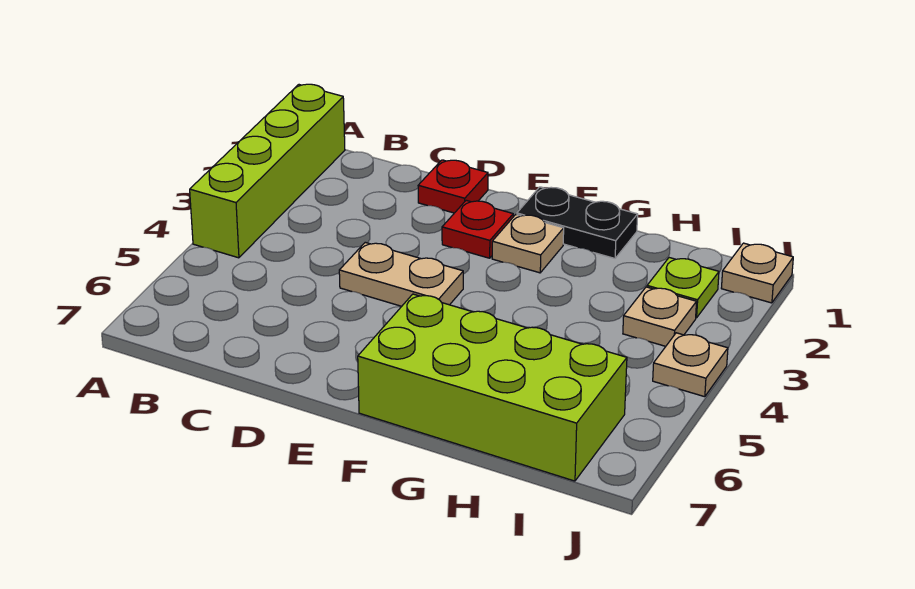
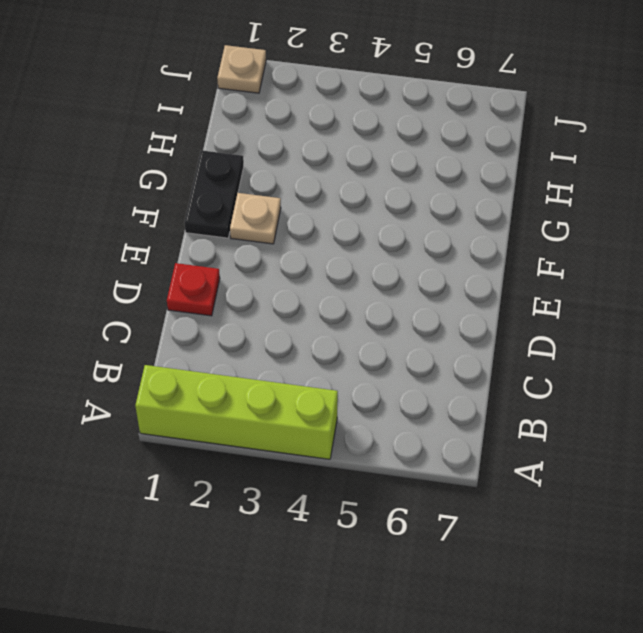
none -> tan plate D4:E4 level 1
none -> red plate E2 level 1

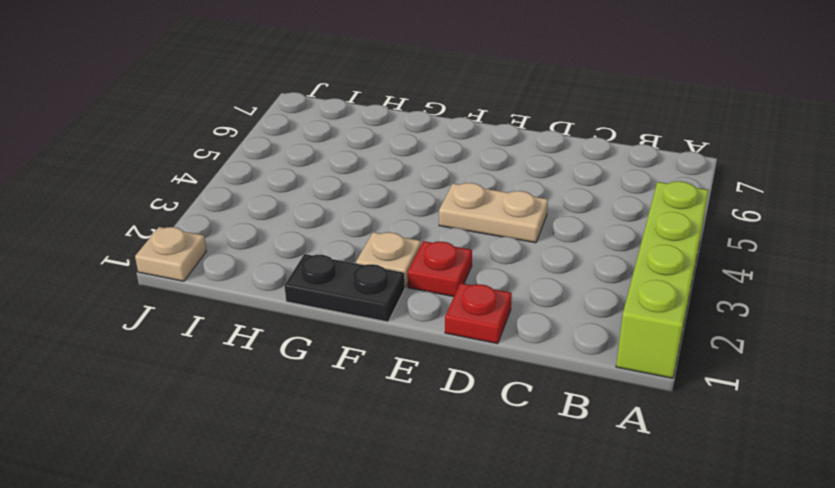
none -> lime brick F6:I7 level 1
none -> lime plate I2 level 1

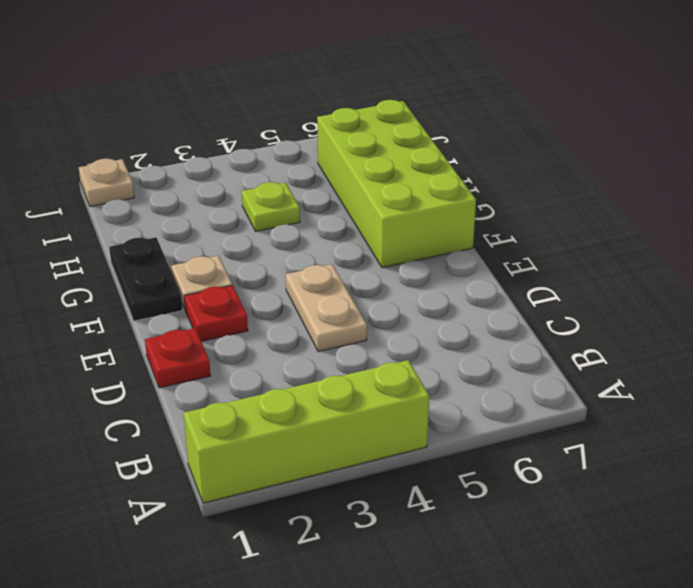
lime plate H4 level 1 -> lime plate I2 level 1
none -> tan plate I3 level 1
none -> tan plate J4 level 1

